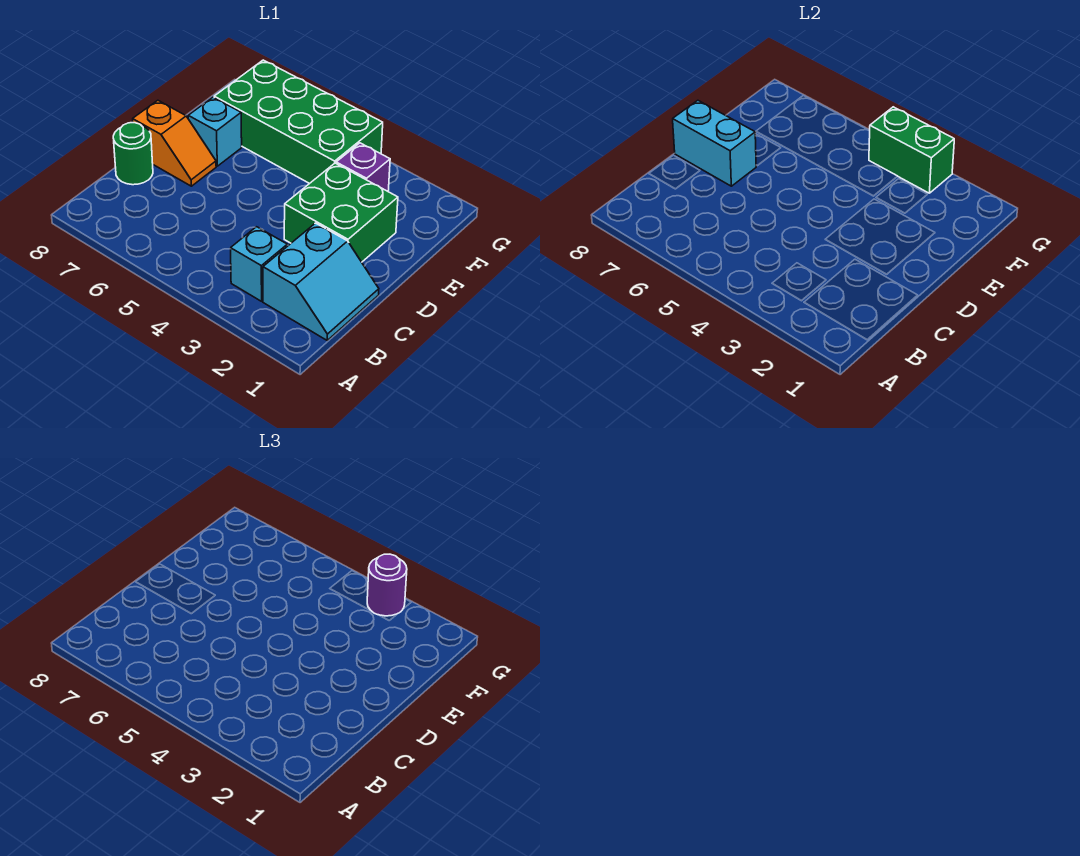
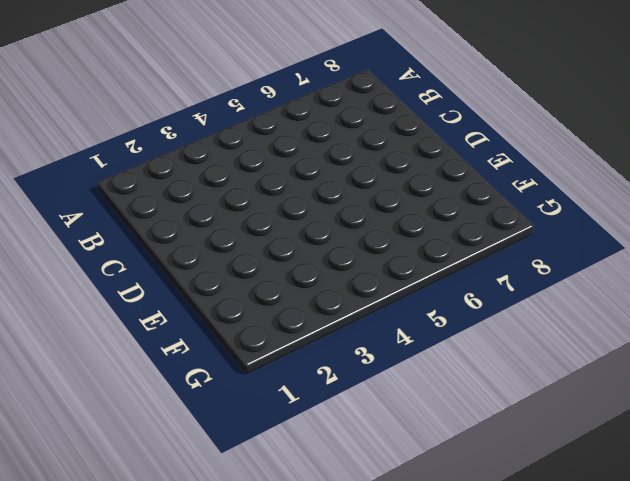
none -> cyan slope B1:C2 level 1 top 2
none -> cyan brick B3 level 1

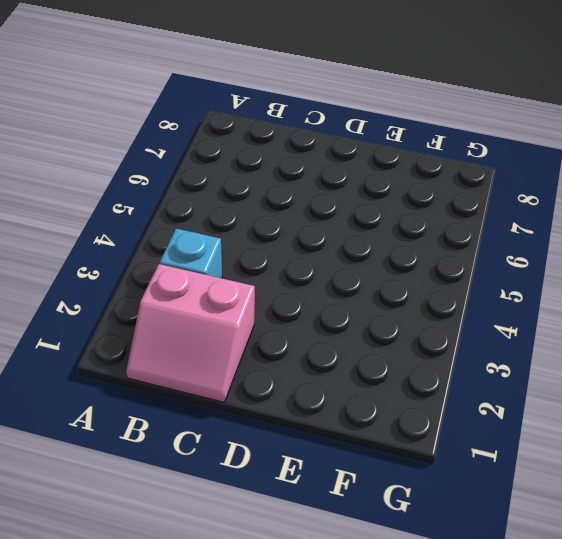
pink slope B1:C2 level 1 top 2 -> cyan slope B1:C2 level 1 top 2
none -> green round brick C8 level 1
none -> green brick D2:E3 level 1

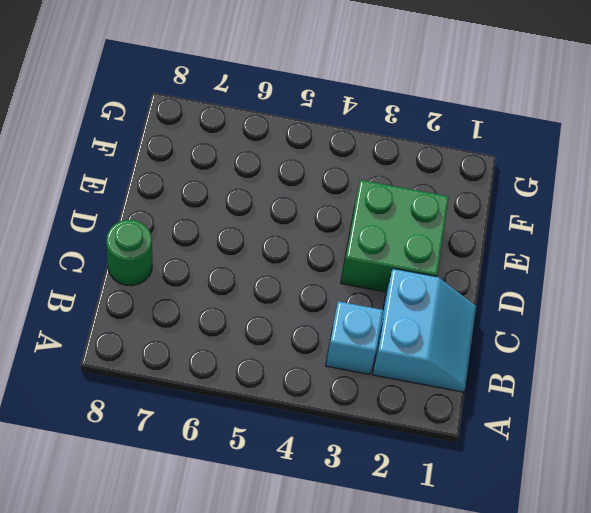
none -> orange slope D7:D8 level 1 top 8
none -> cyan brick E7 level 1

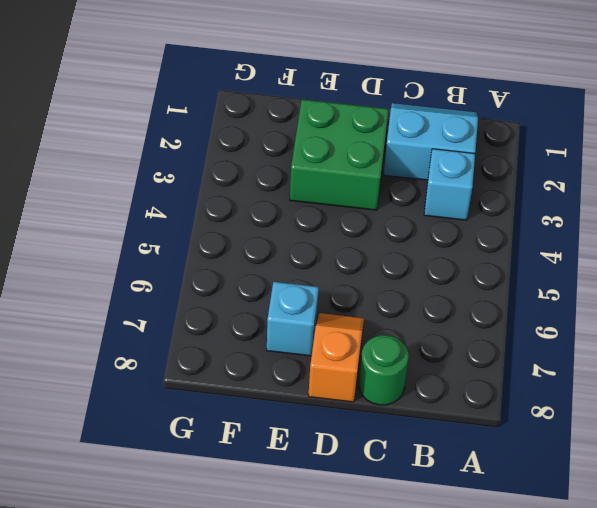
none -> purple brick F3 level 1
none -> green brick F4:G7 level 1

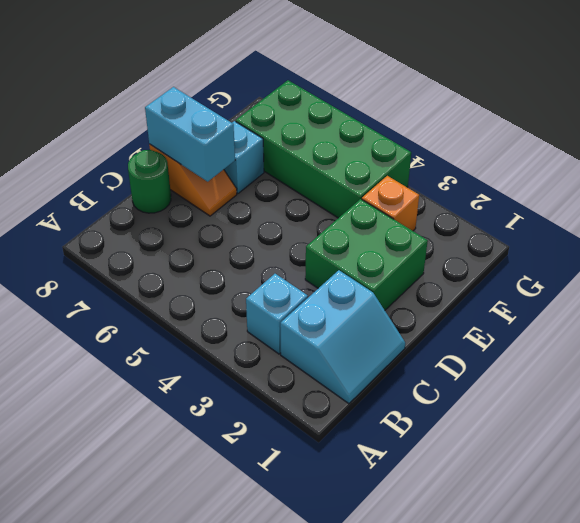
orange brick F3 level 1 -> purple brick F3 level 1
none -> green brick G3:G4 level 2
none -> purple round brick G3 level 3

